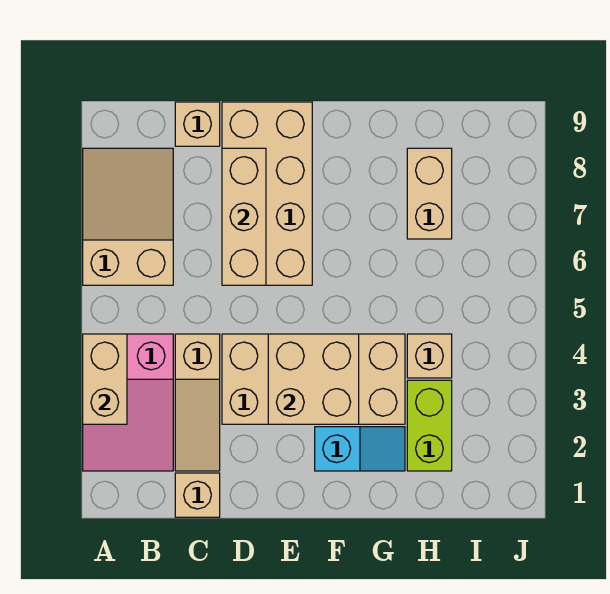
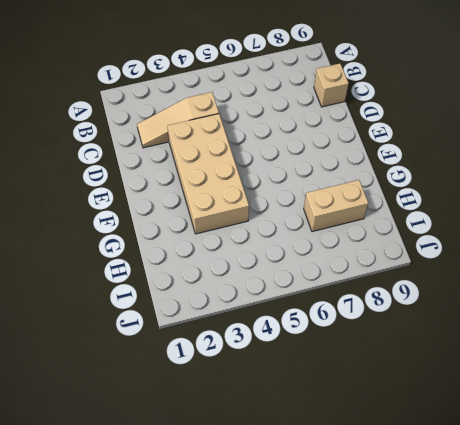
none -> pink slope A2:B4 level 1 top 4
none -> tan slope A6:B8 level 1 top 6
none -> tan brick C1 level 1

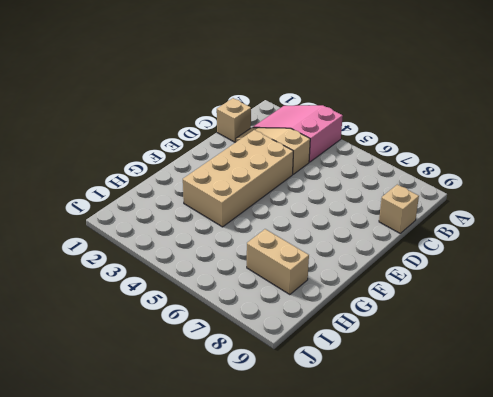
none -> tan slope A6:B8 level 1 top 6
none -> tan brick D6:E9 level 1
none -> cyan slope F2:G2 level 1 top F

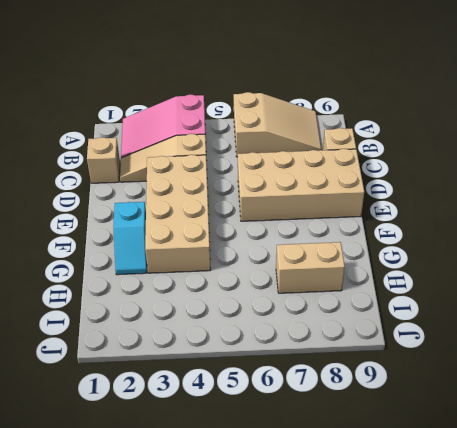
none -> lime brick H2:H3 level 1
none -> tan brick H4 level 1
none -> tan brick A3:A4 level 2

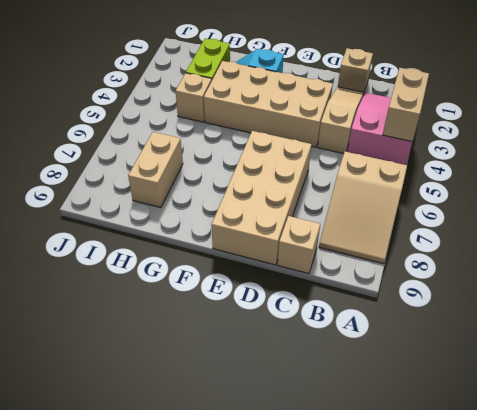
none -> tan brick D6:D8 level 2
none -> tan brick E3:F4 level 2

